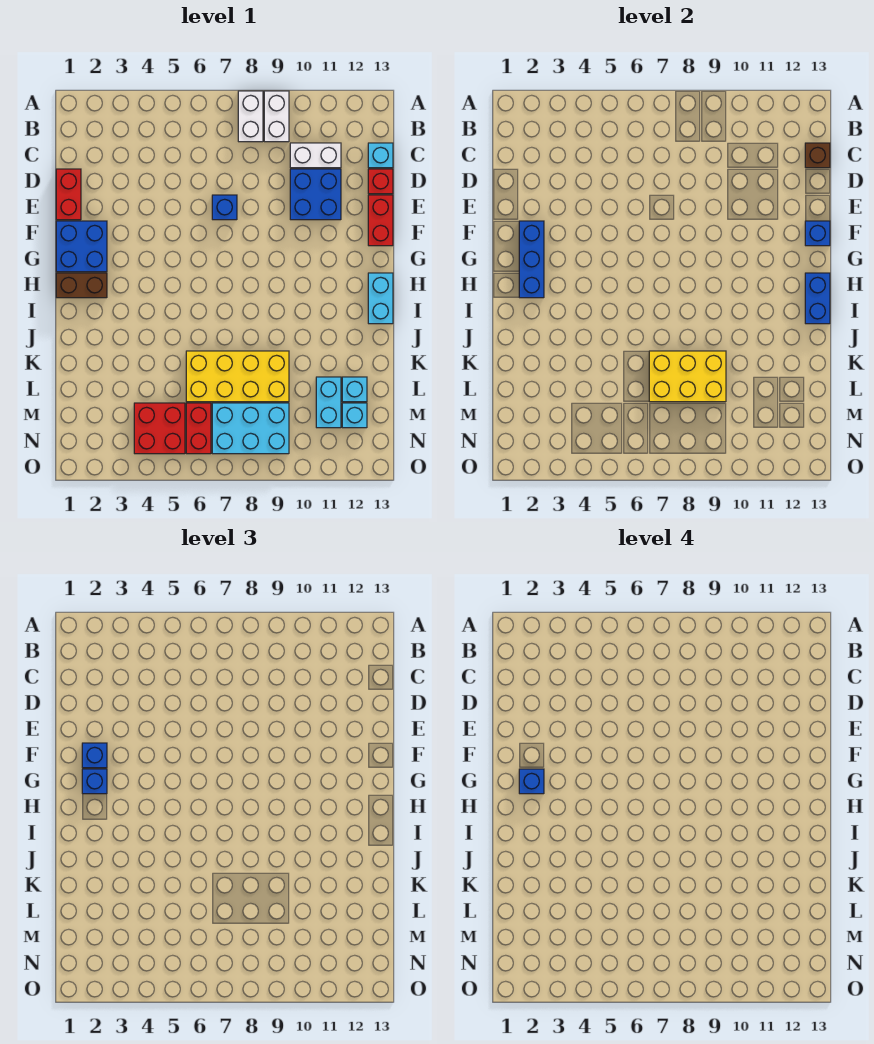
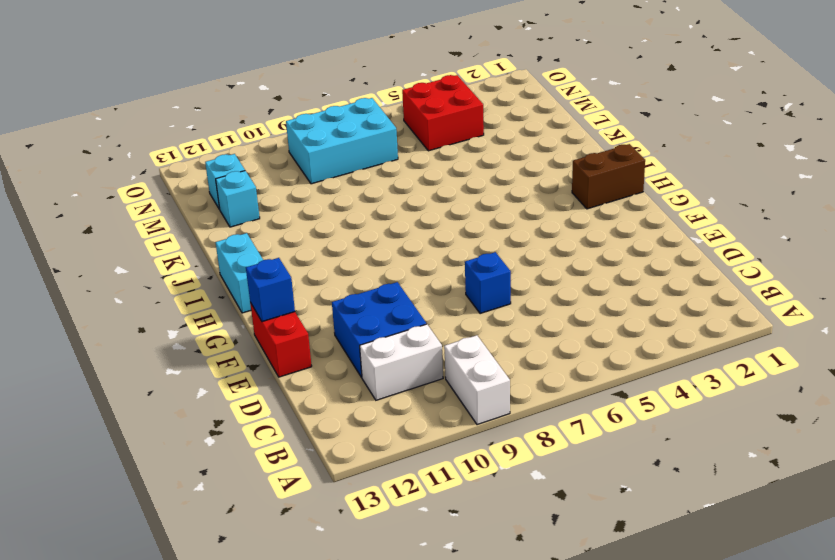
none -> white brick A8:B8 level 1
none -> cyan brick C13 level 1
none -> red brick D1:E1 level 1

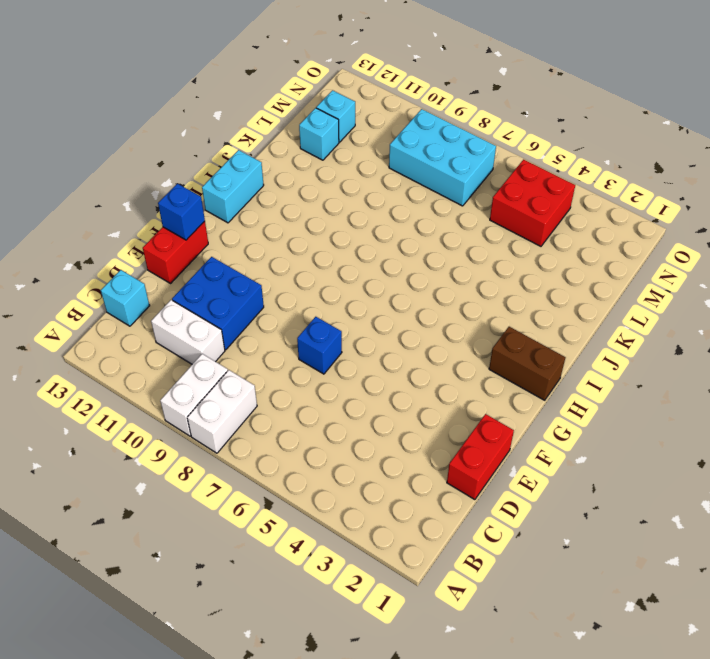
none -> red brick D13 level 1
none -> blue brick F1:G2 level 1
none -> yellow brick K6:L9 level 1

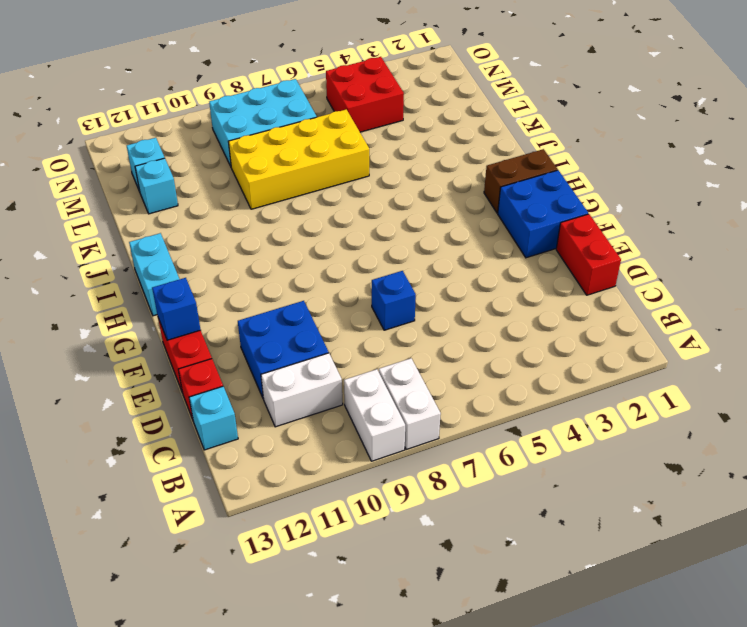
none -> cyan brick L11:M11 level 1
none -> red brick M6:N6 level 1
none -> brown brick C13 level 2

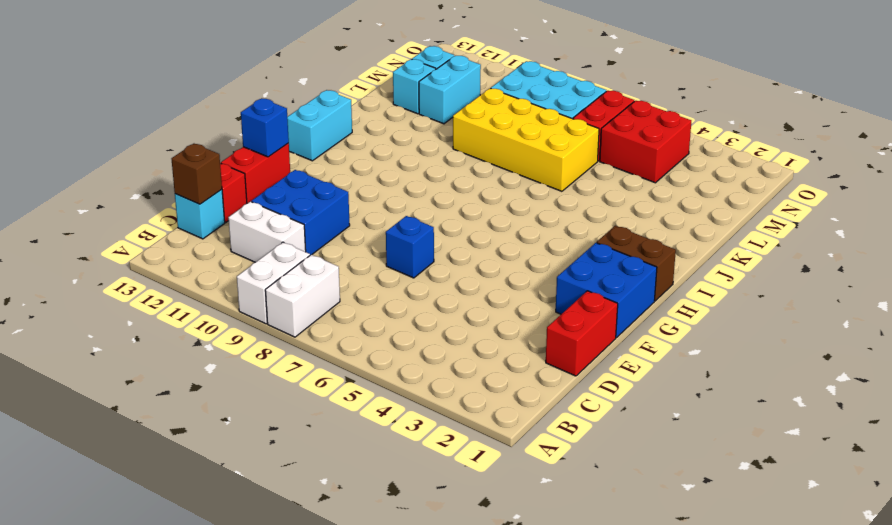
none -> blue brick F2:H2 level 2
none -> blue brick H13:I13 level 2
none -> yellow brick K7:L9 level 2

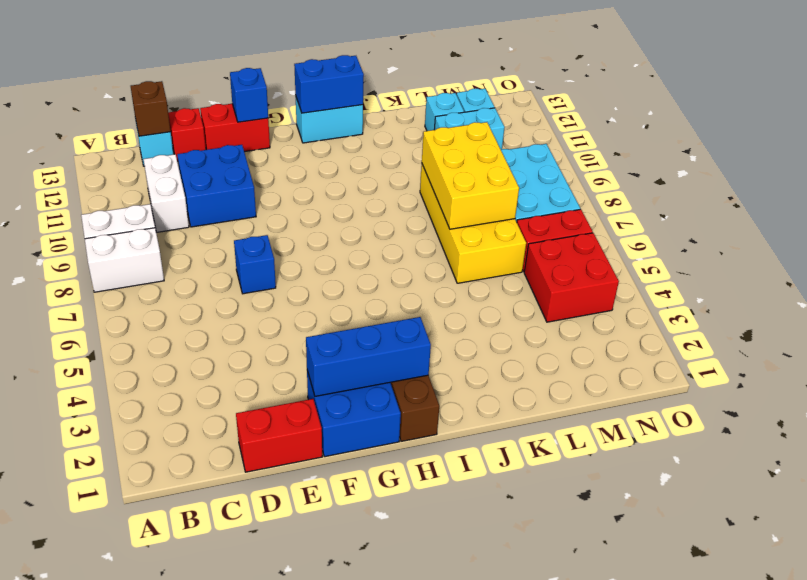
none -> blue brick F2 level 3
none -> blue brick G2 level 3
none -> blue brick G2 level 4

